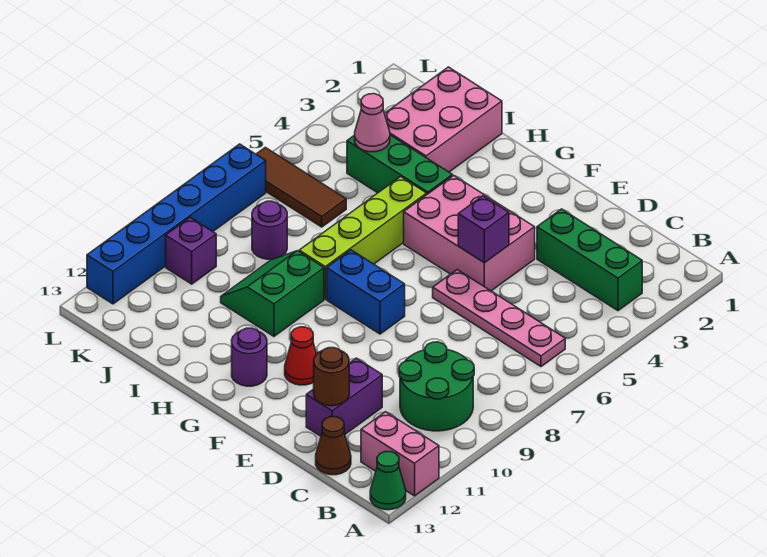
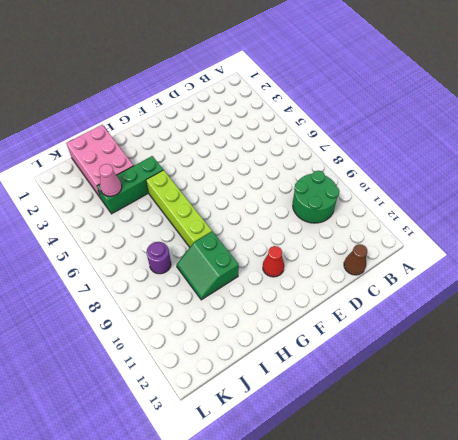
none -> pink brick A12:B12 level 1
none -> green cone A13 level 1
none -> green brick B3:D3 level 1

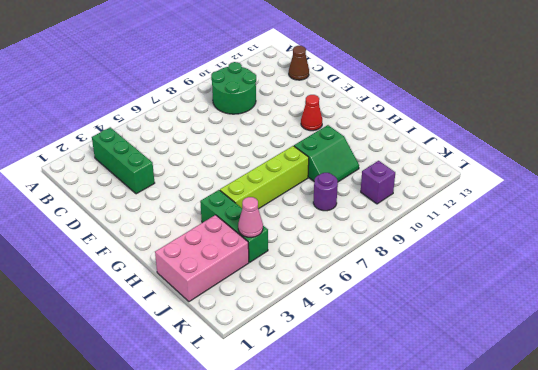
none -> pink brick A12:B12 level 1
none -> green cone A13 level 1
none -> pink plate B6:E6 level 1

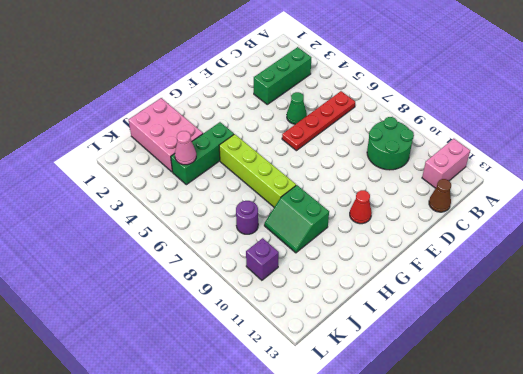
red plate B6:E6 level 1 -> pink plate B6:E6 level 1
green cone D5 level 1 -> green cone A13 level 1
none -> purple brick D11:D12 level 1
none -> pink brick E4:G5 level 1
none -> blue brick F8:G8 level 1

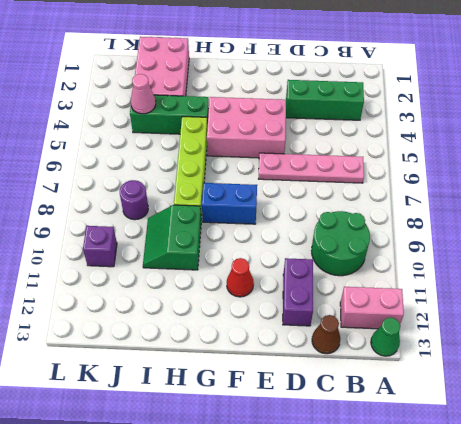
none -> purple round brick G12 level 1
none -> brown tile J6:L6 level 1
none -> blue brick L7:L12 level 1

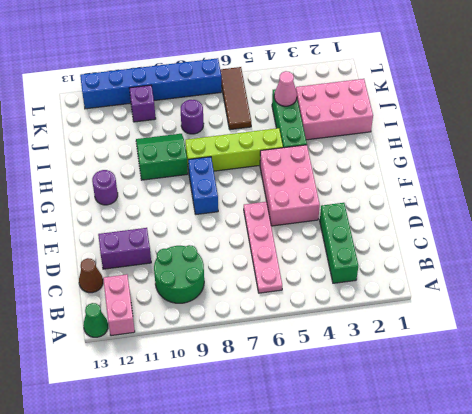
none -> red cone F11 level 1
none -> brown round brick D12 level 2
none -> purple brick E5 level 2

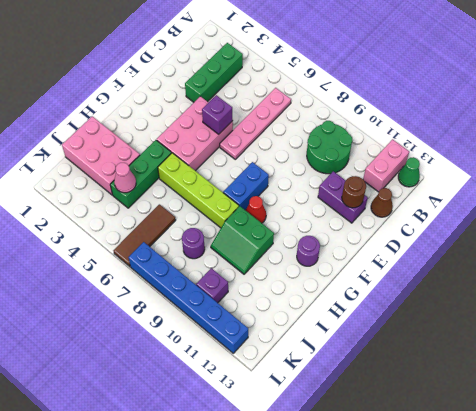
red cone G9 level 1 -> red cone F11 level 1

